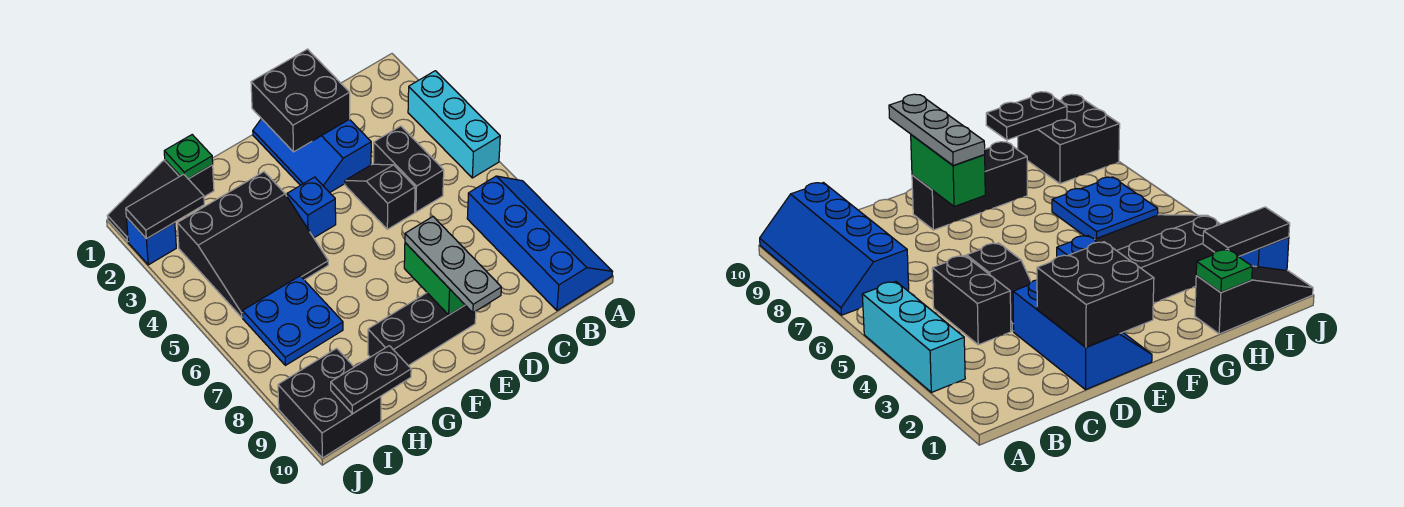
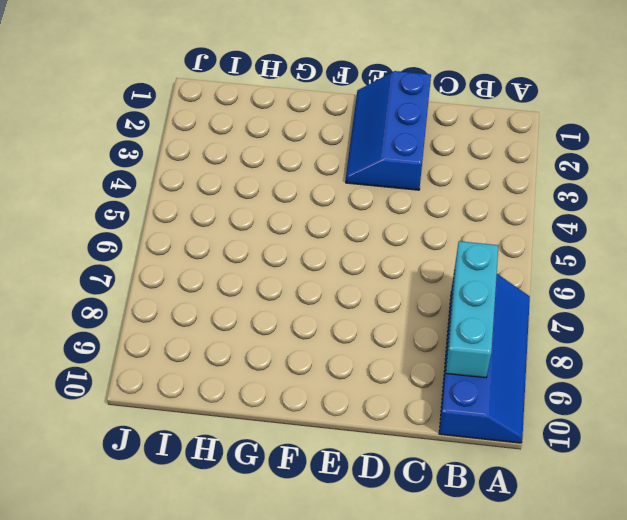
cyan brick B7:B9 level 2 -> cyan brick A3:A5 level 1
none -> black brick C4:C5 level 1
none -> black slope D4:D5 level 1 top 5
none -> black brick E9:G9 level 1

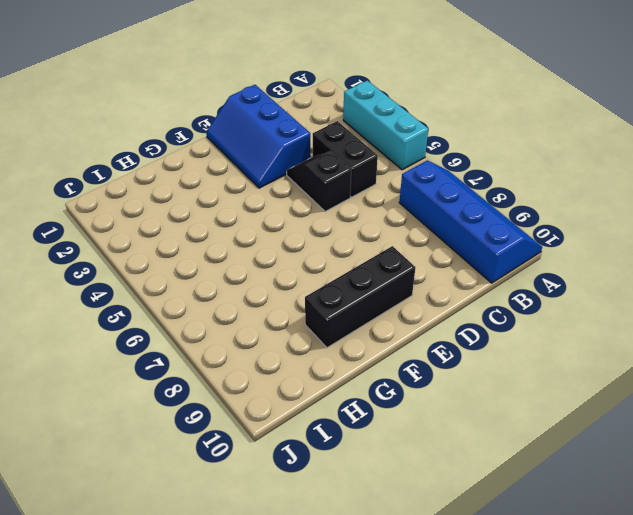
none -> blue brick F4 level 1
none -> black slope G3:I5 level 1 top 3
none -> black slope H1:J1 level 1 top H

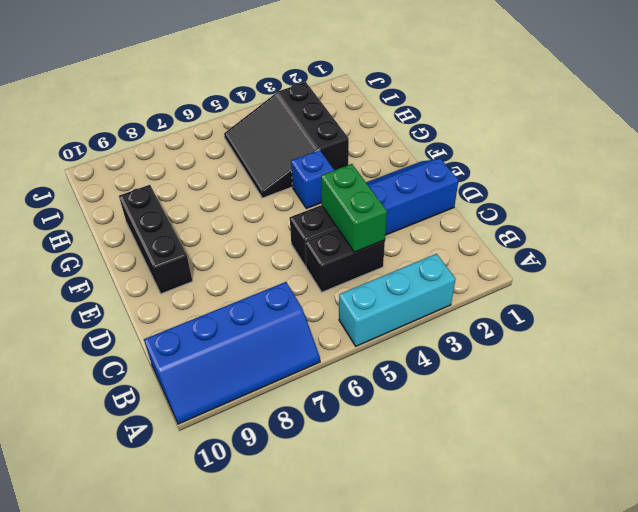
green brick C4:D4 level 2 -> green brick E8:E9 level 2
none -> black slope H1:J1 level 1 top H
none -> blue plate H6:I7 level 1
none -> black brick I9:J10 level 1

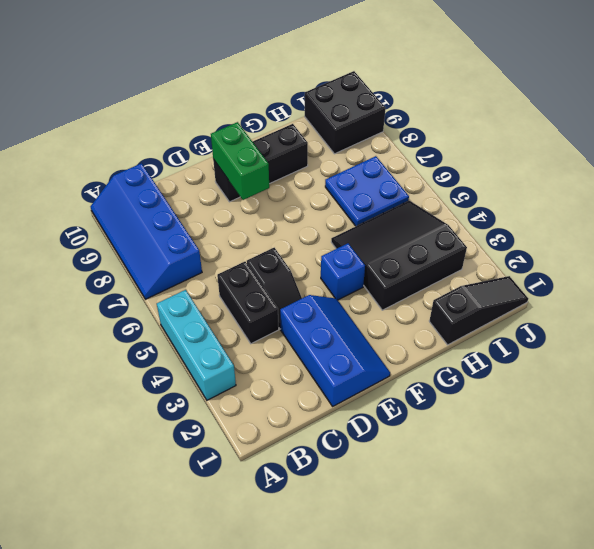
none -> blue brick J2 level 1
none -> black brick D1:E2 level 2
none -> green plate H1 level 2

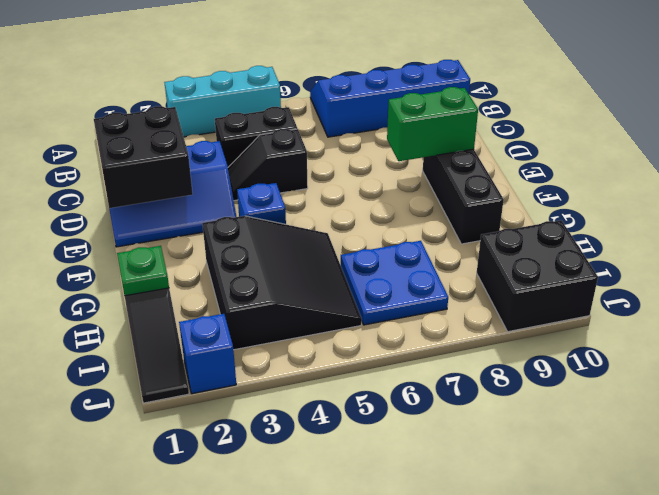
none -> black plate H10:I10 level 2
none -> black tile I2:J2 level 2
none -> grey plate E8:E10 level 3

